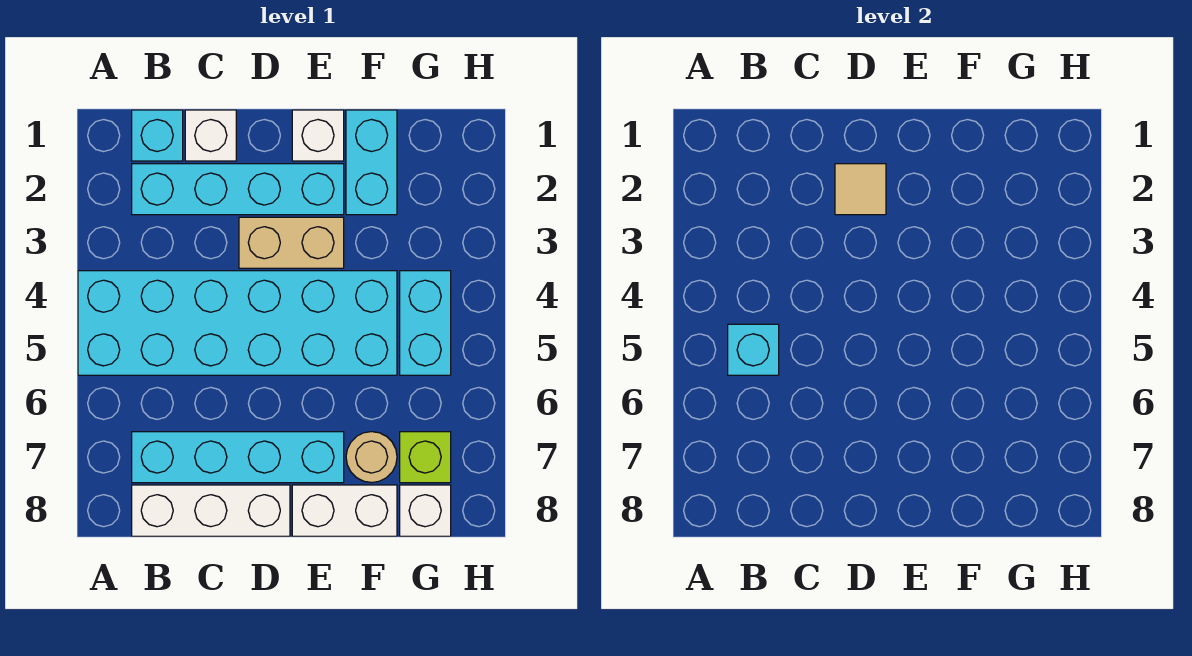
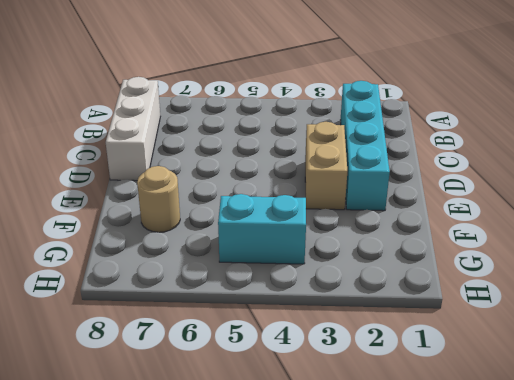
none -> cyan brick A4:F5 level 1
none -> cyan brick B1 level 1
none -> cyan brick B7:E7 level 1

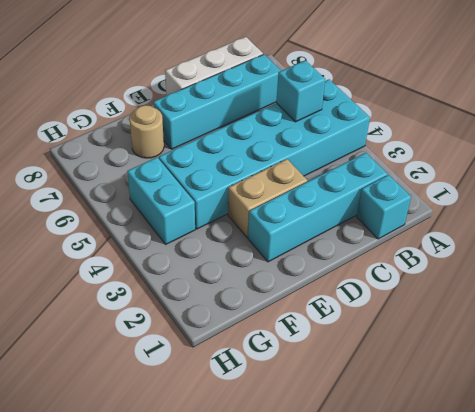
none -> white brick C1 level 1
none -> white brick E1 level 1
none -> white brick E8:F8 level 1

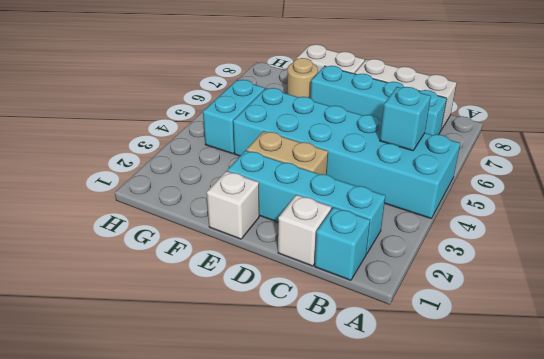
none -> cyan brick F1:F2 level 1
none -> lime brick G7 level 1
none -> white brick G8 level 1

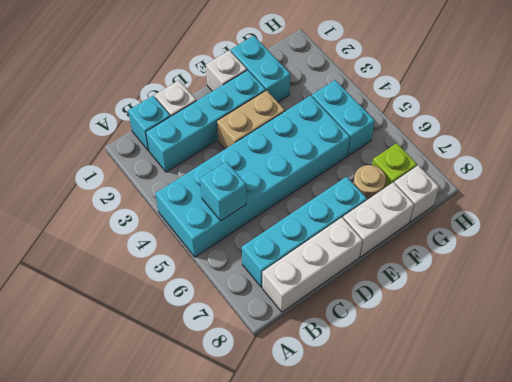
none -> tan tile D2 level 2

